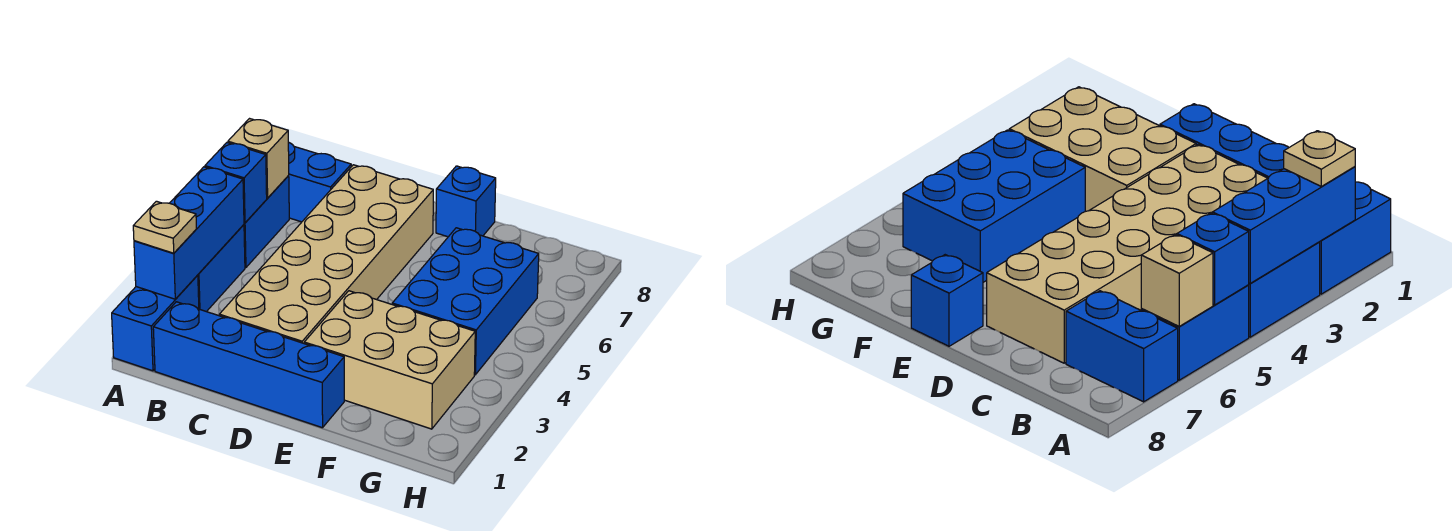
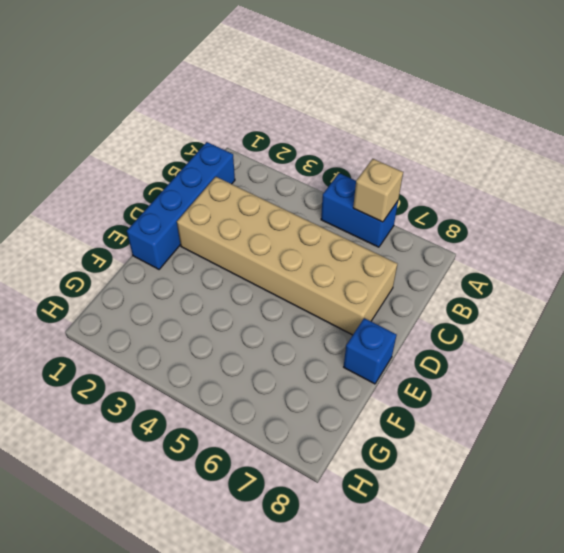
none -> blue brick A1:A2 level 1
none -> blue brick A3:A4 level 1
none -> blue brick A7:B7 level 1

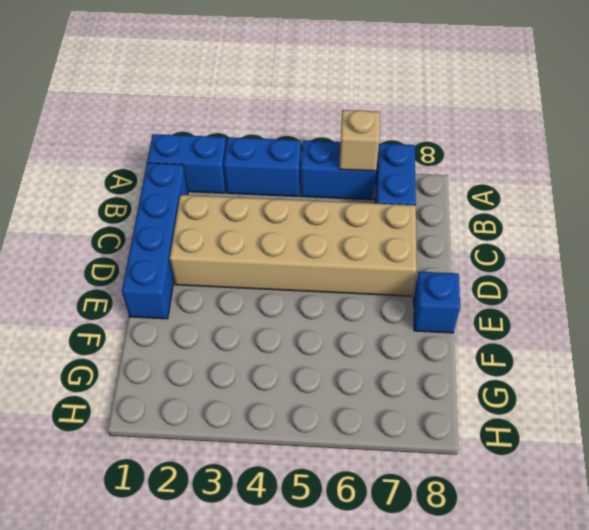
none -> tan brick E2:G3 level 1
none -> blue brick F4:G6 level 1
none -> blue brick A2:A4 level 2

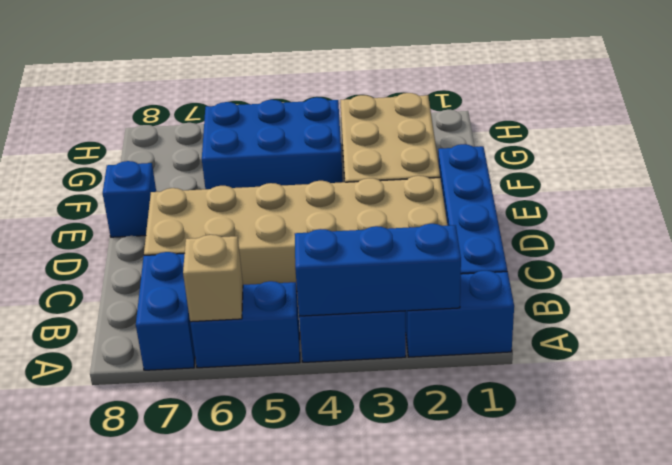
none -> blue brick A5 level 2
none -> tan plate A2 level 3

